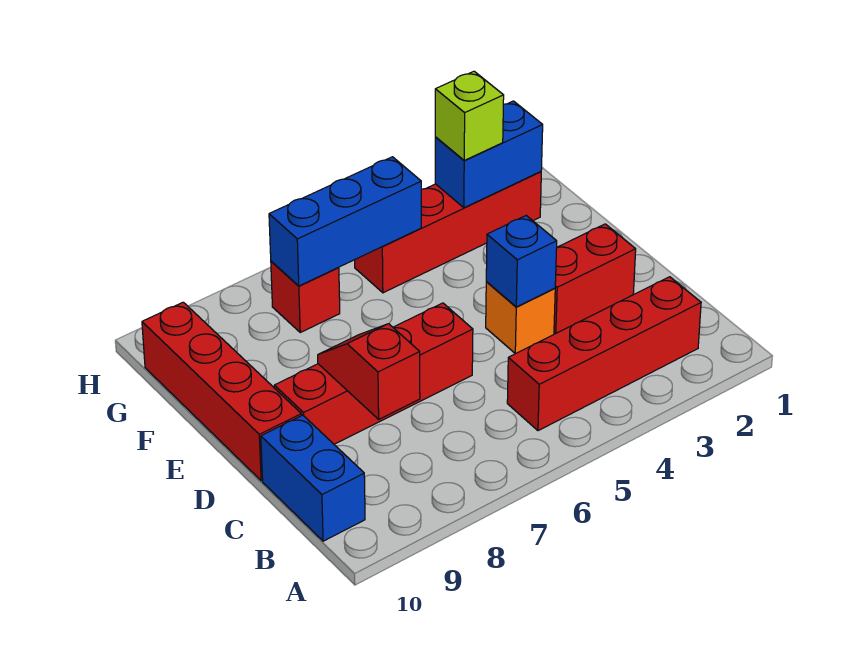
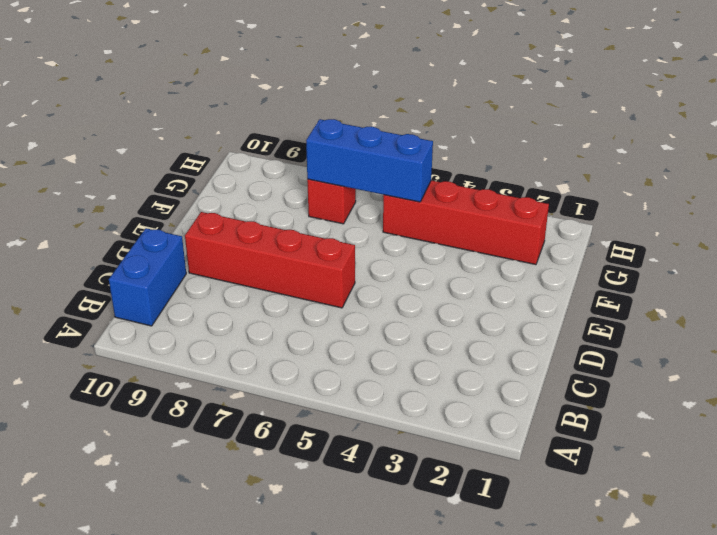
none -> red brick B2:B5 level 1
none -> red brick D2:D3 level 1
none -> orange brick D4 level 1

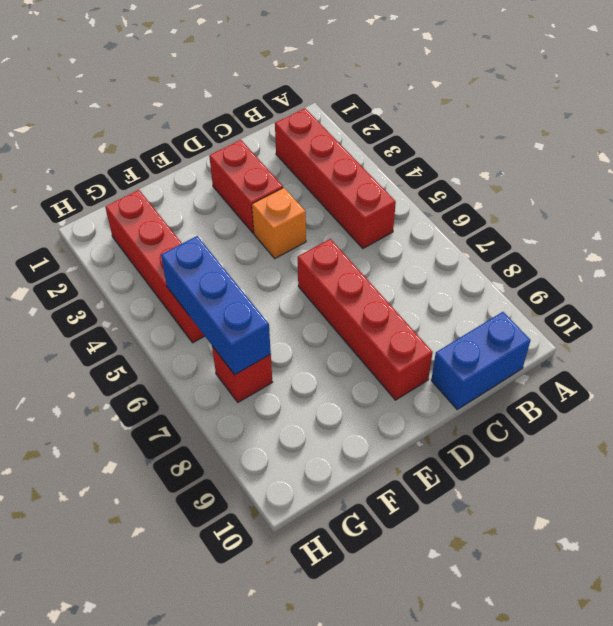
none -> red brick D10:G10 level 1
none -> red slope C8:D8 level 2 top C
none -> blue brick D4 level 2

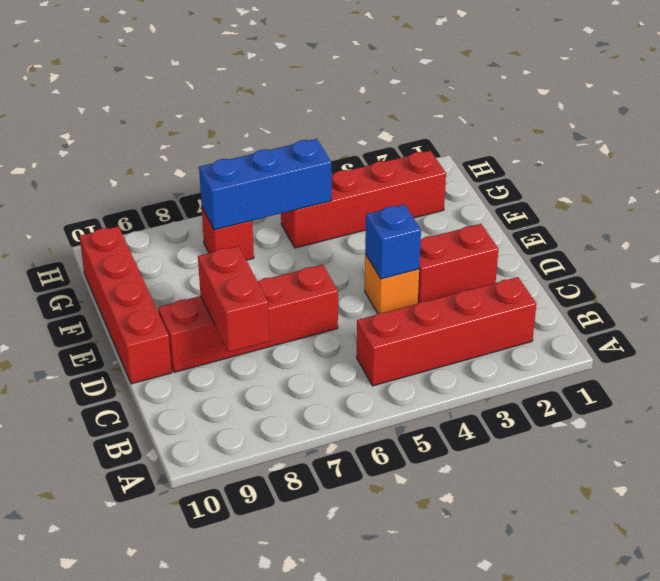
red brick C8:D8 level 2 -> red slope C8:D8 level 2 top C
none -> blue brick B10:C10 level 1
none -> blue brick G2:G3 level 2
none -> lime brick G3 level 3

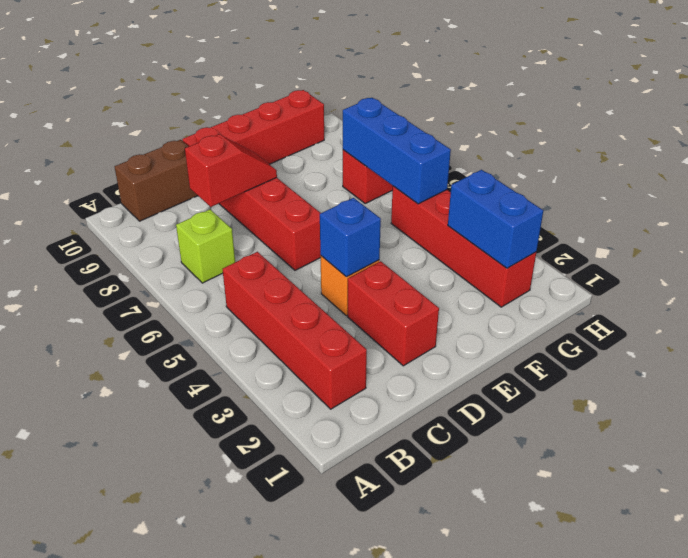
lime brick B7 level 1 -> lime brick G3 level 3
brown brick B10:C10 level 1 -> blue brick B10:C10 level 1

